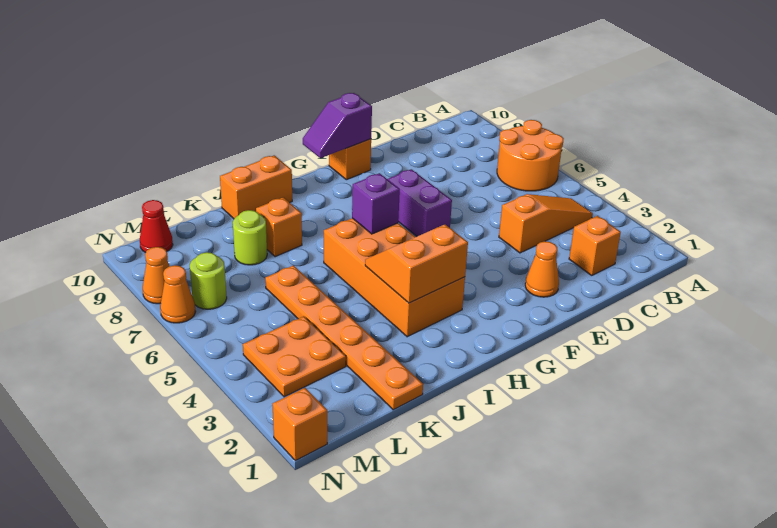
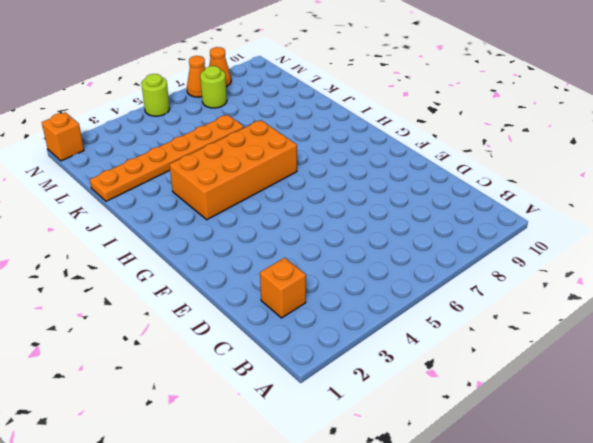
lime round brick N5 level 1 -> lime round brick K8 level 1
none -> orange round brick A6:B7 level 1
none -> orange slope B4:D4 level 1 top D
none -> orange cone E2 level 1

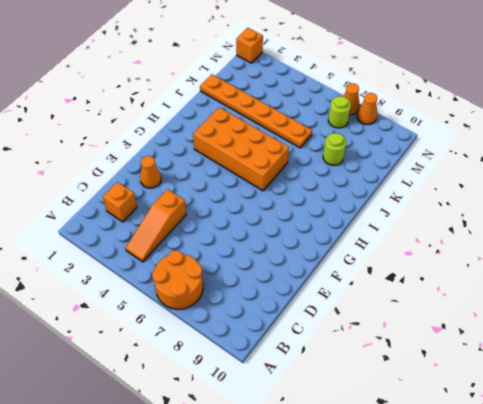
none -> purple brick F6:F7 level 1
none -> orange brick F10 level 1
none -> orange brick I10:J10 level 1

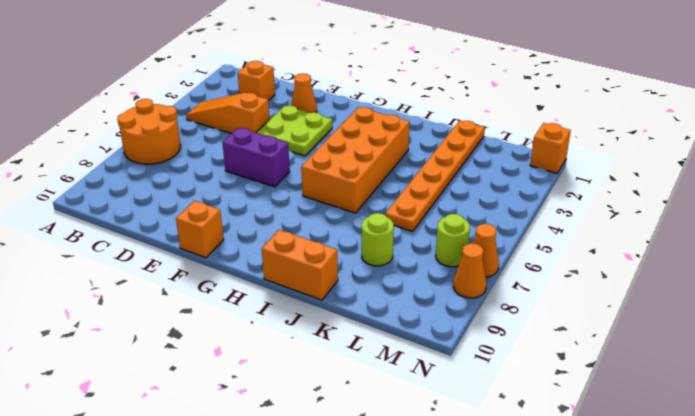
lime plate E3:F4 level 1 -> none
purple brick E6:F6 level 1 -> purple brick F6:F7 level 1
none -> orange brick J8 level 1
none -> orange plate L3:M4 level 1
none -> red cone M10 level 1

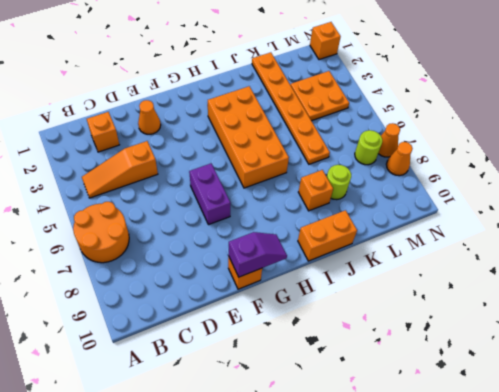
none -> red cone M10 level 1
none -> orange slope H3:I4 level 2 top 3
none -> purple brick H6 level 2

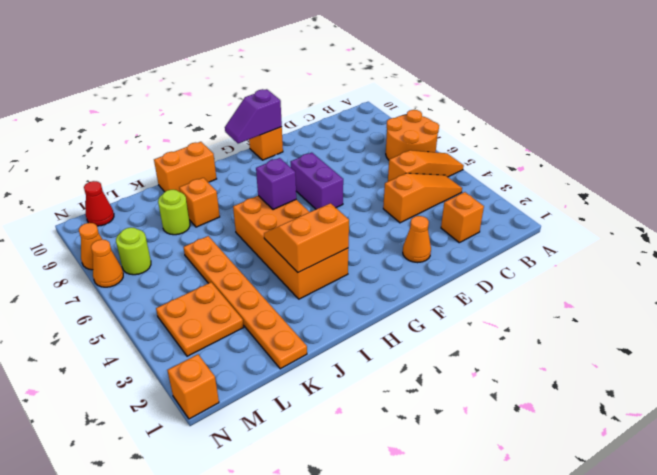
orange slope A5:C5 level 1 top C -> none

